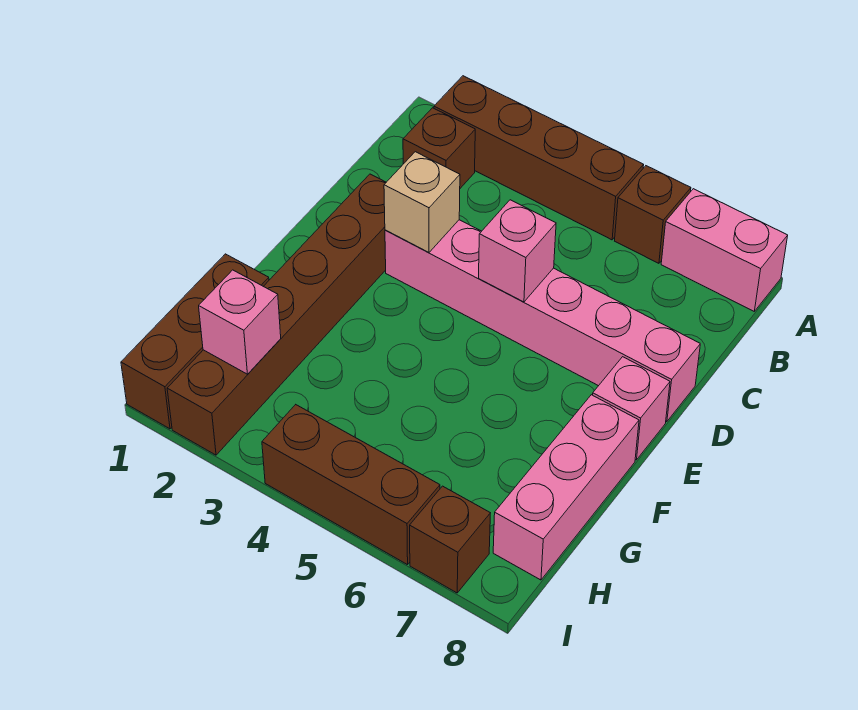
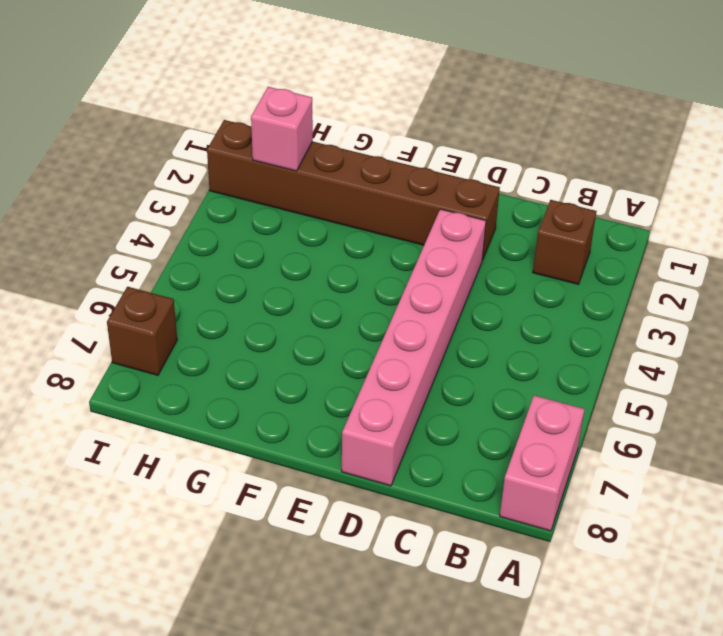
none -> brown brick A2:A5 level 1
none -> brown brick A6 level 1
none -> pink brick E8 level 1

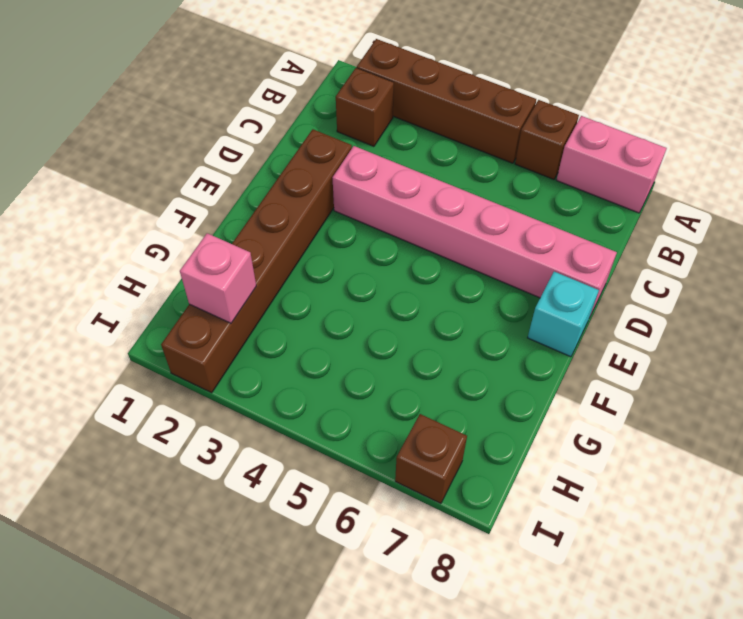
cyan brick E8 level 1 -> pink brick E8 level 1
none -> pink brick F8:H8 level 1
none -> brown brick G1:I1 level 1
none -> brown brick I4:I6 level 1

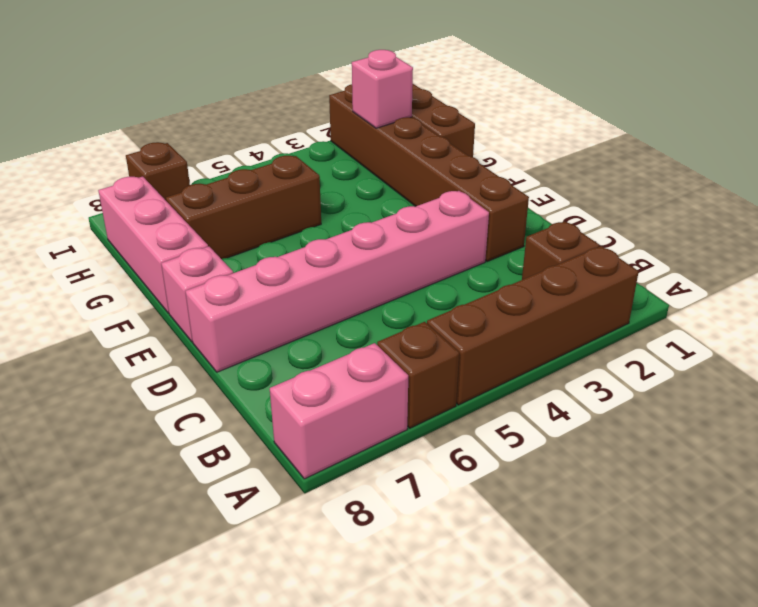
brown brick G5:G7 level 1 -> brown brick I4:I6 level 1
none -> tan brick D3 level 2
none -> pink brick D5 level 2

